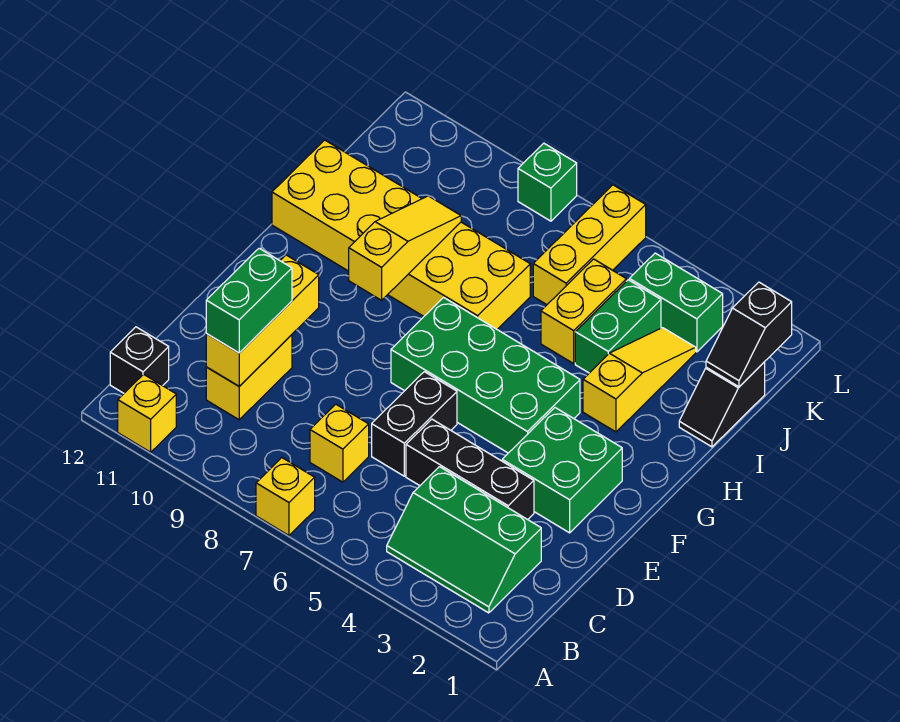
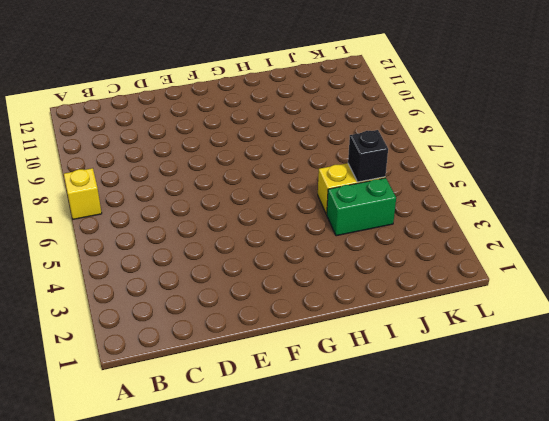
black brick J5 level 2 -> black brick B12 level 1
none -> yellow brick A11 level 1
none -> green slope B2:C4 level 1 top C
none -> yellow brick C7 level 1

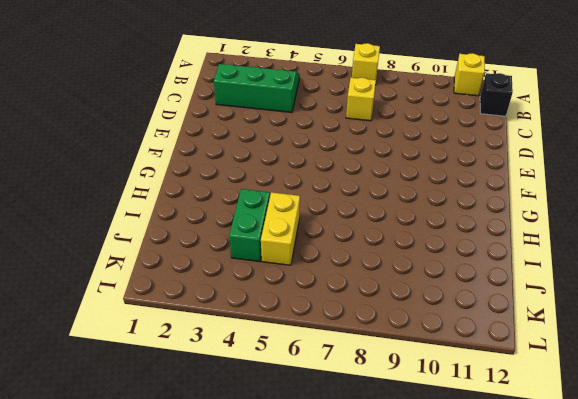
none -> yellow brick C10:D10 level 1
none -> black brick D3:D5 level 1
none -> black brick D6:E6 level 1

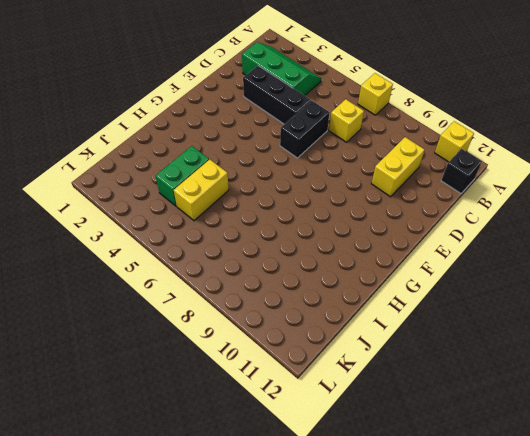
none -> green brick E2:F3 level 1
none -> green brick F4:G7 level 1
none -> yellow slope H3:J3 level 1 top H

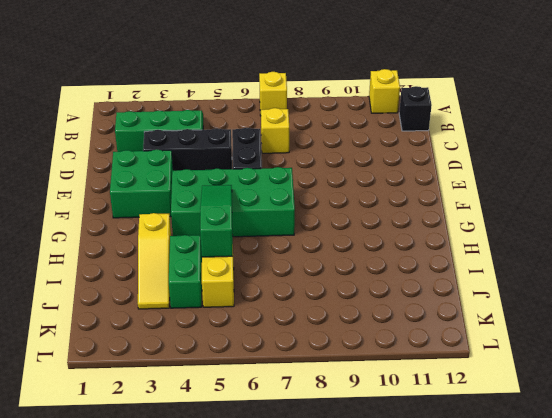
green slope G5:I5 level 2 top I -> none
none -> yellow brick C10:D10 level 1
none -> yellow brick H7:I12 level 1
none -> black slope I1:J1 level 1 top J

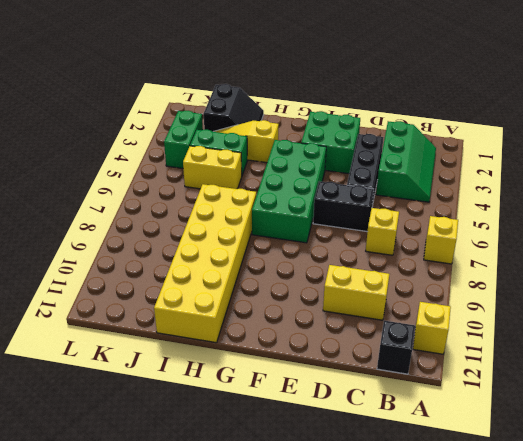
black slope I1:J2 level 1 top J -> black slope I1:J1 level 1 top J
none -> yellow brick J6:L6 level 1
none -> green brick L8 level 1
none -> yellow brick C10:E10 level 2

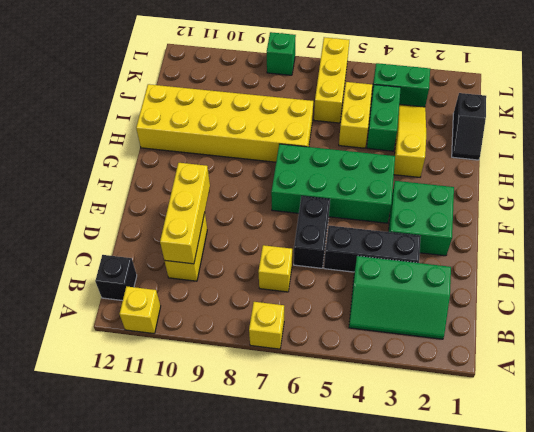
none -> yellow slope G9:I9 level 2 top G
none -> black slope J1:K1 level 2 top K
none -> green brick C10:D10 level 3

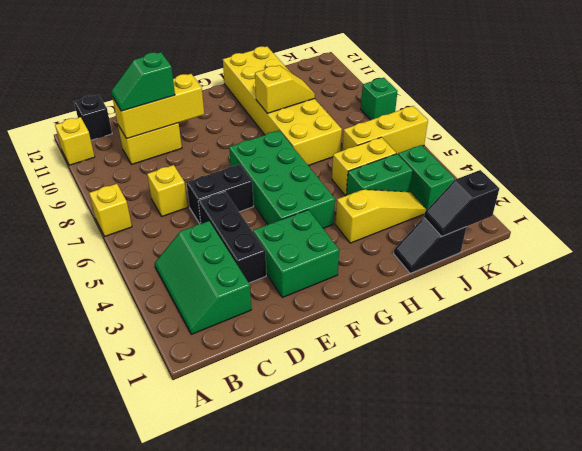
green slope C10:D10 level 3 top D -> green brick C10:D10 level 3
yellow slope H9:I9 level 2 top H -> yellow slope G9:I9 level 2 top G

